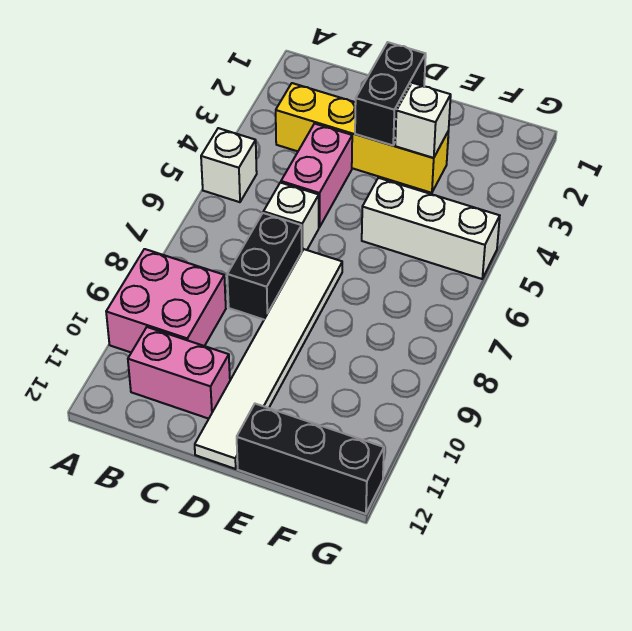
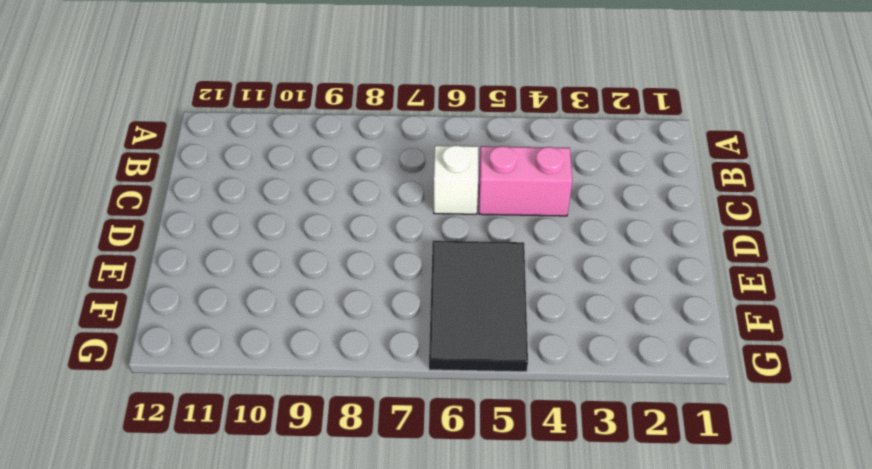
black tile E5:G6 level 1 -> white brick E5:G5 level 1
none -> white brick A5 level 1
none -> pink brick A9:B10 level 1
none -> yellow brick B3:E3 level 1

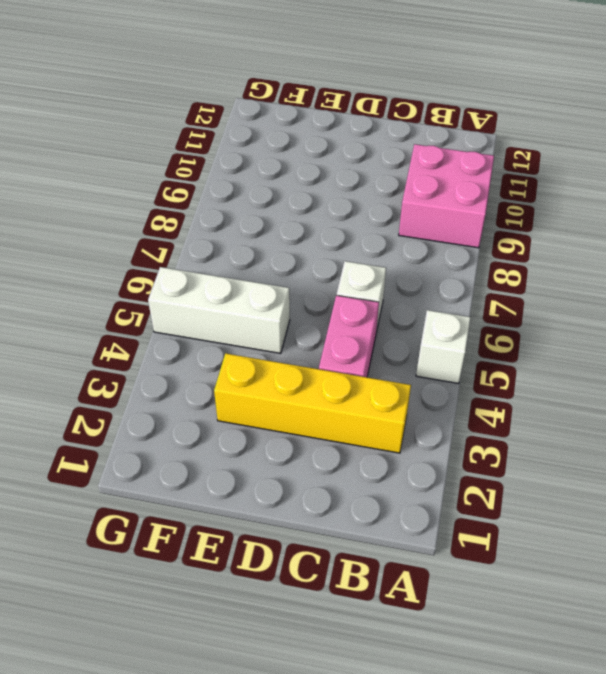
none -> pink brick B11:C11 level 1
none -> black brick C7:C8 level 1
none -> white tile D7:D12 level 1

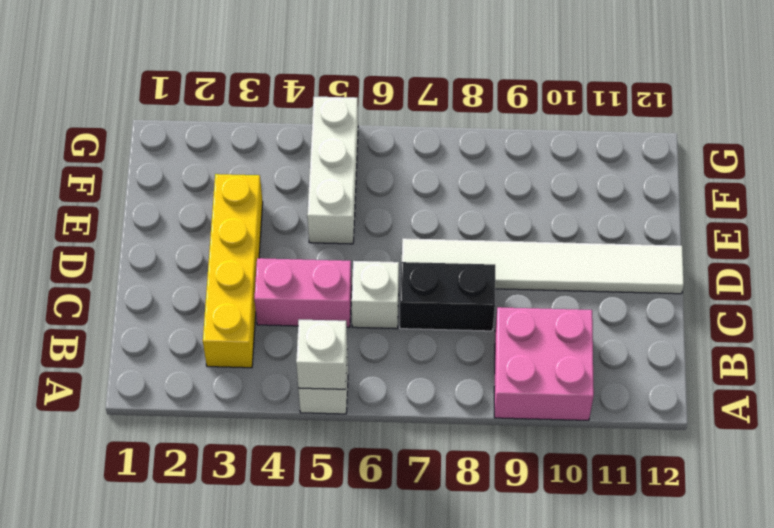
white brick A5 level 2 -> white brick E3 level 2
none -> pink brick B11:C11 level 1
none -> black brick E12:G12 level 1
none -> black brick D2:D3 level 2

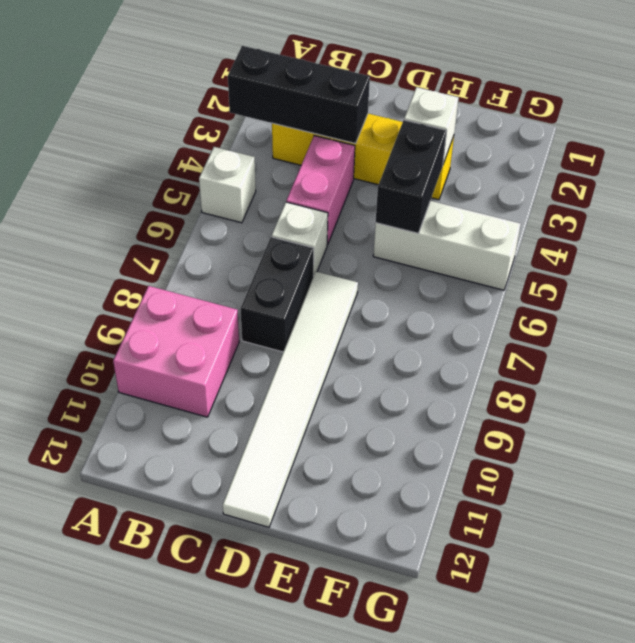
black brick A3:C3 level 2 -> black brick E12:G12 level 1
black brick E4:E5 level 2 -> black brick D2:D3 level 2
none -> pink brick B11:C11 level 1

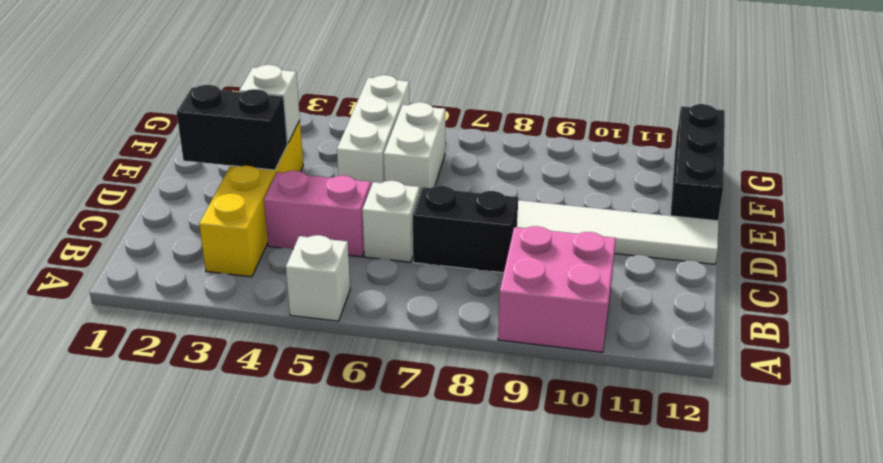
white brick E6:F6 level 1 -> none
none -> pink brick B11:C11 level 1

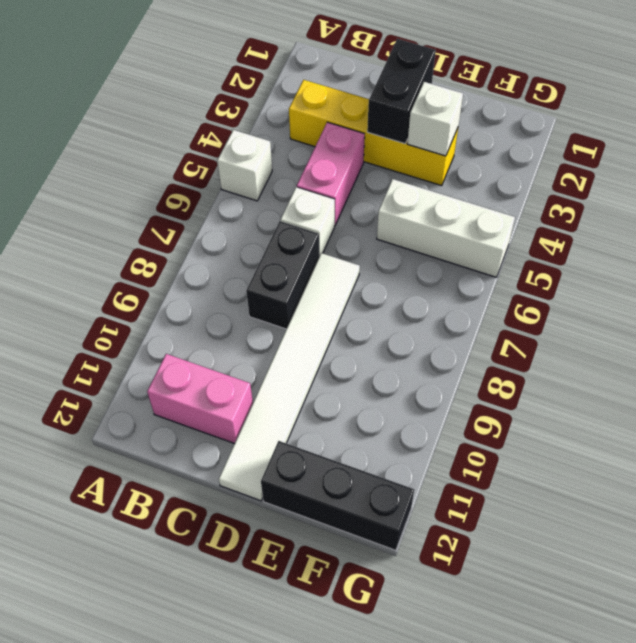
none -> pink brick A9:B10 level 1

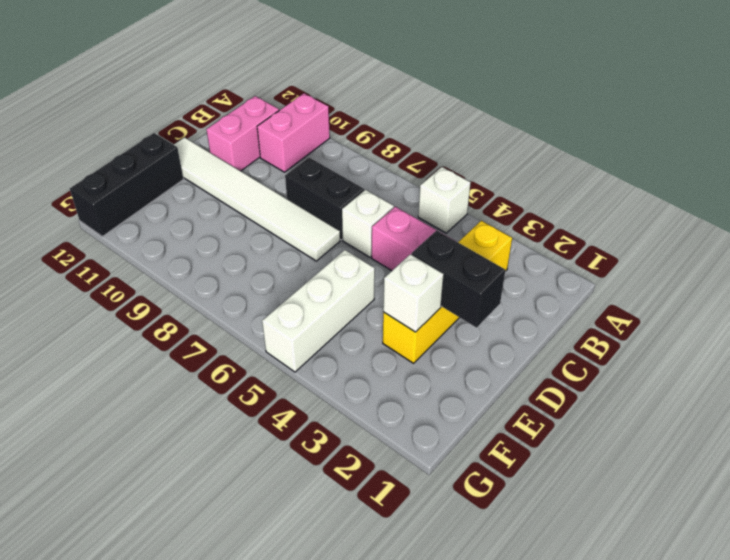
pink brick A10:B10 level 1 -> pink brick A9:B10 level 1

